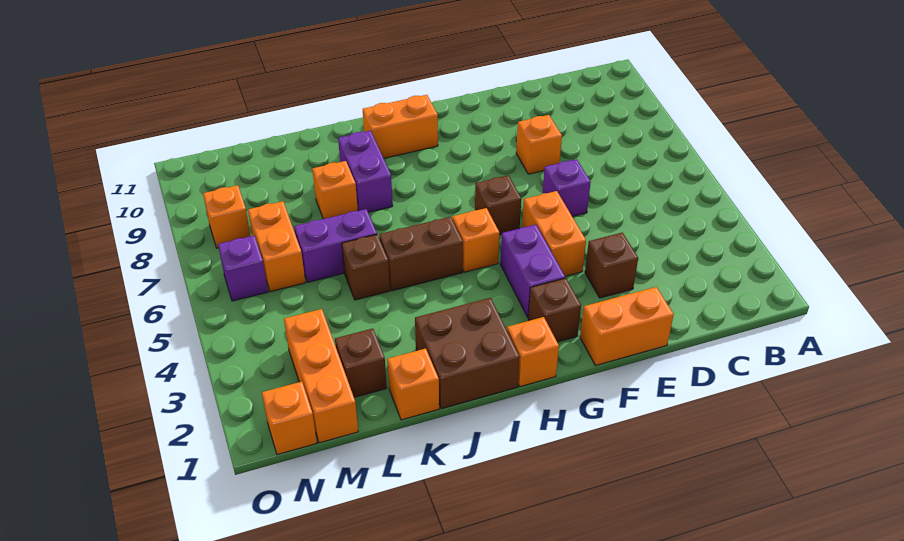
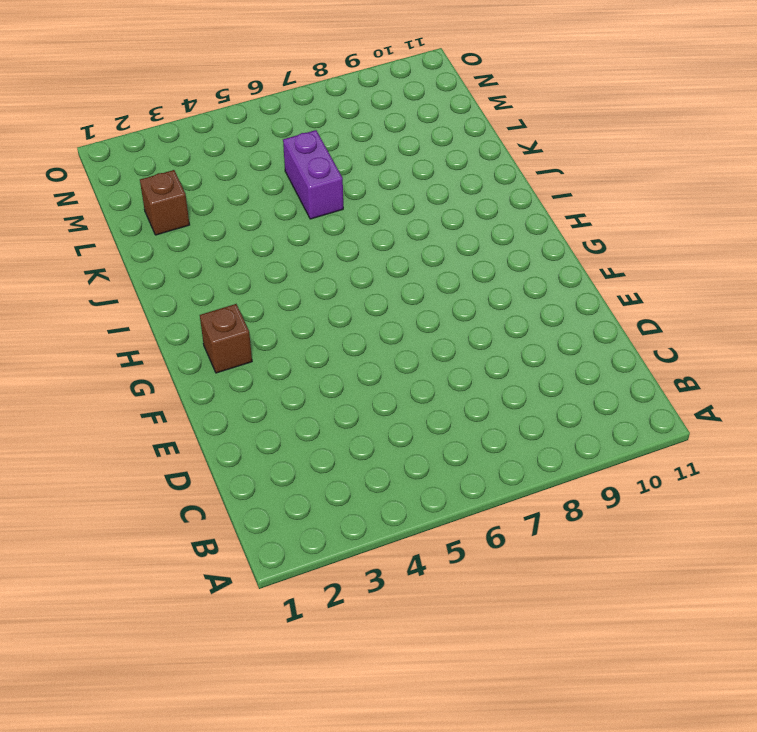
none -> orange brick E1:F1 level 1
none -> brown brick E3 level 1
none -> purple brick E6 level 1

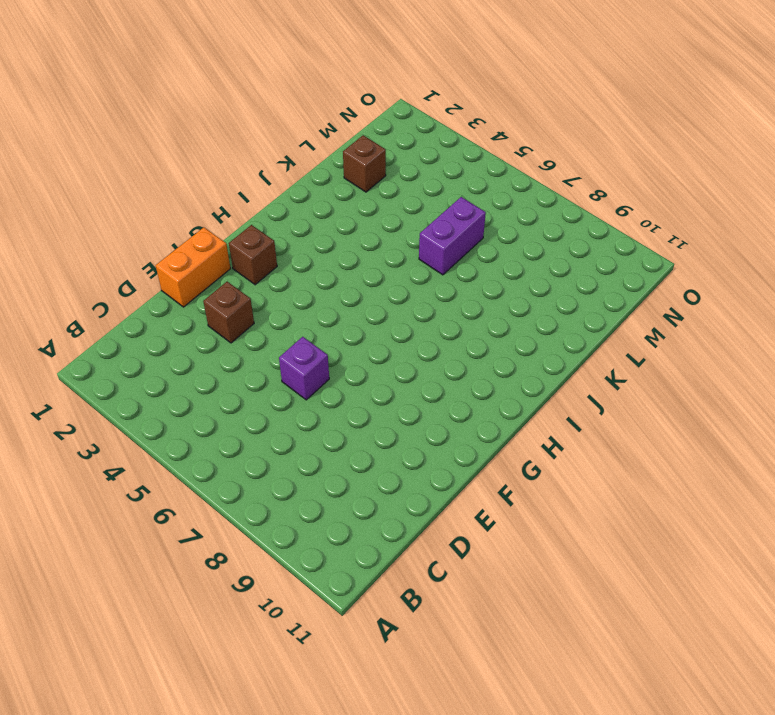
none -> orange brick E8 level 1
none -> orange brick F4:F5 level 1
none -> purple brick G3:G4 level 1

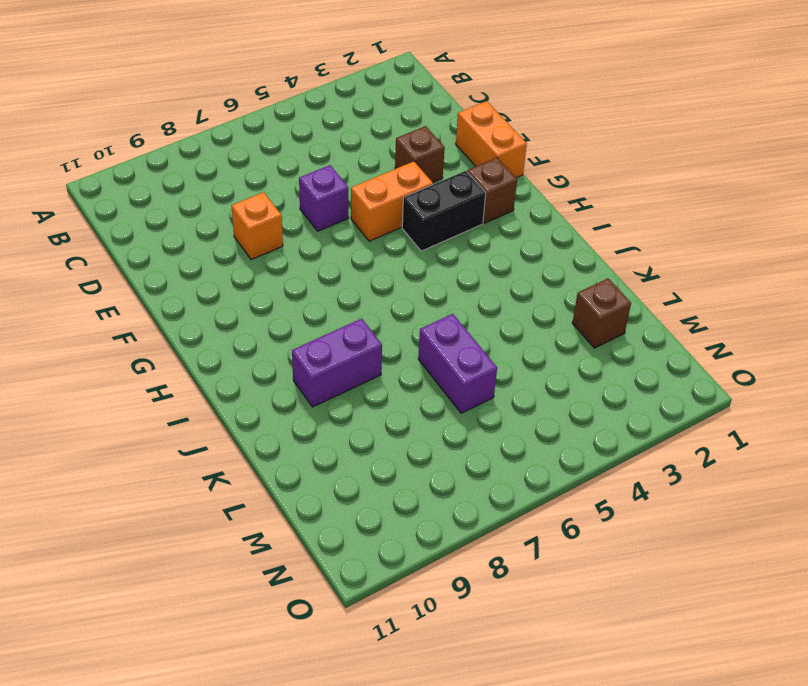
black brick G3:G4 level 1 -> purple brick G3:G4 level 1
none -> brown brick G6 level 1
none -> orange brick H1 level 1
none -> orange brick H5 level 1

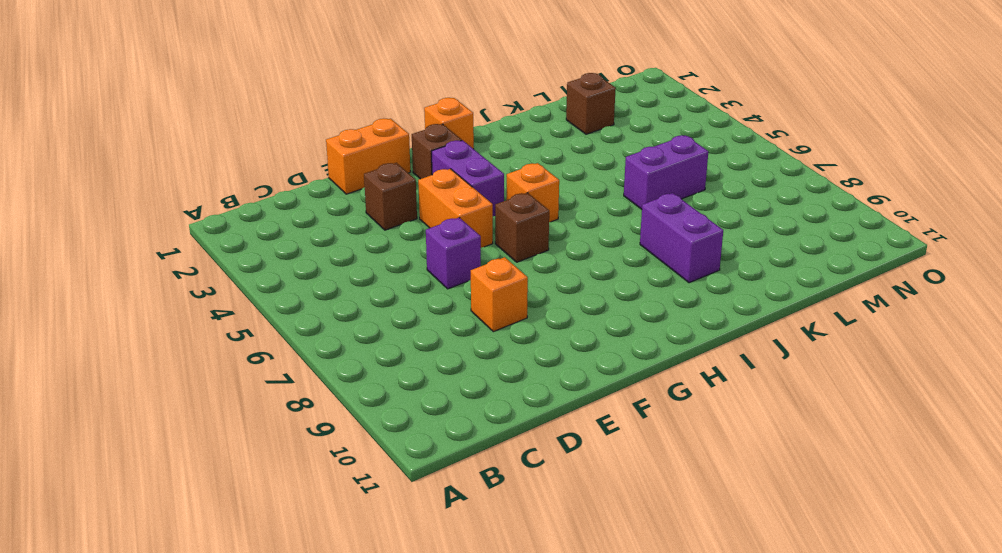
none -> orange brick H10:I10 level 1
none -> brown brick I1:J2 level 1
none -> brown brick I5:J5 level 1

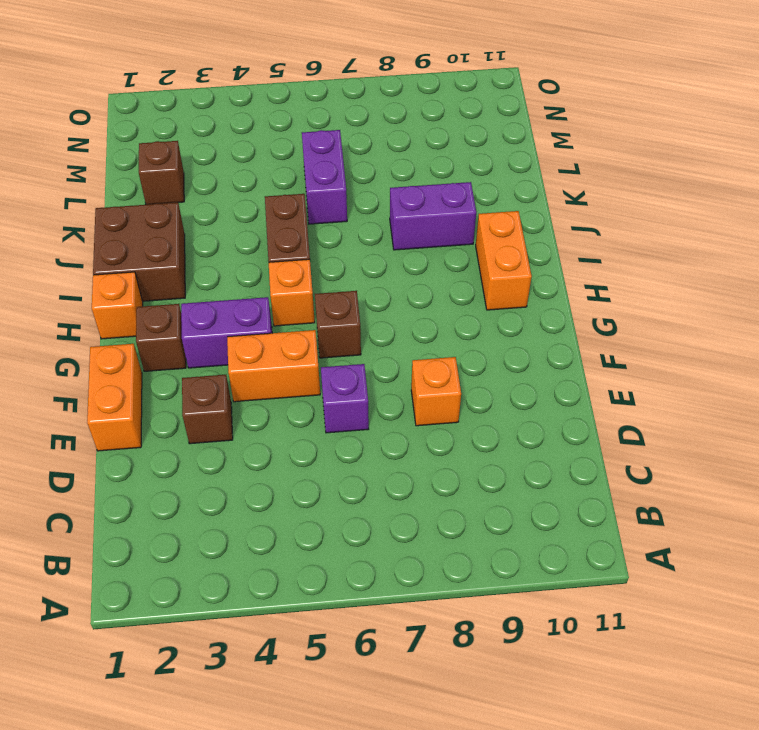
none -> orange brick K1 level 1
none -> brown brick K5 level 1
none -> orange brick K8 level 1

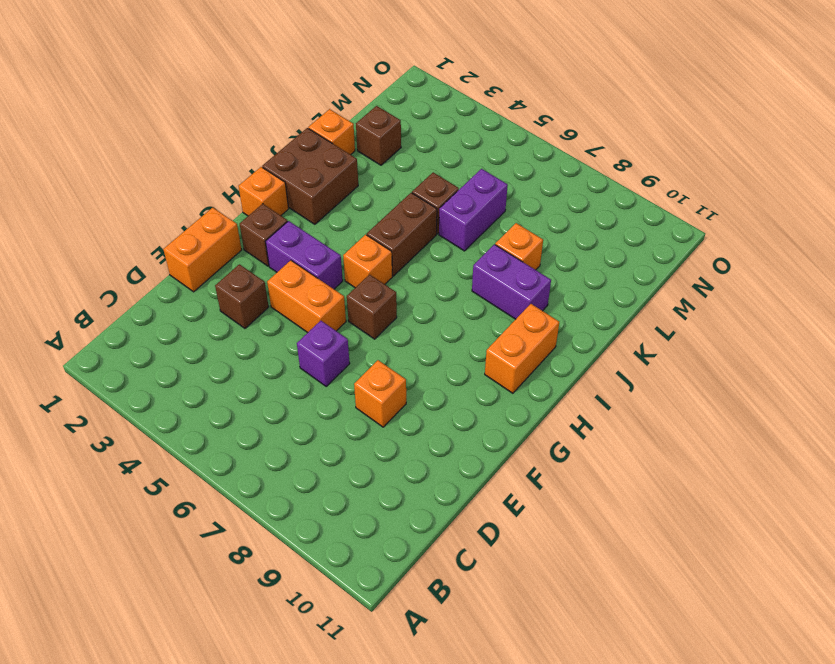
none -> orange brick M1:M3 level 1
none -> orange brick M6:M7 level 1
none -> orange brick N1 level 1

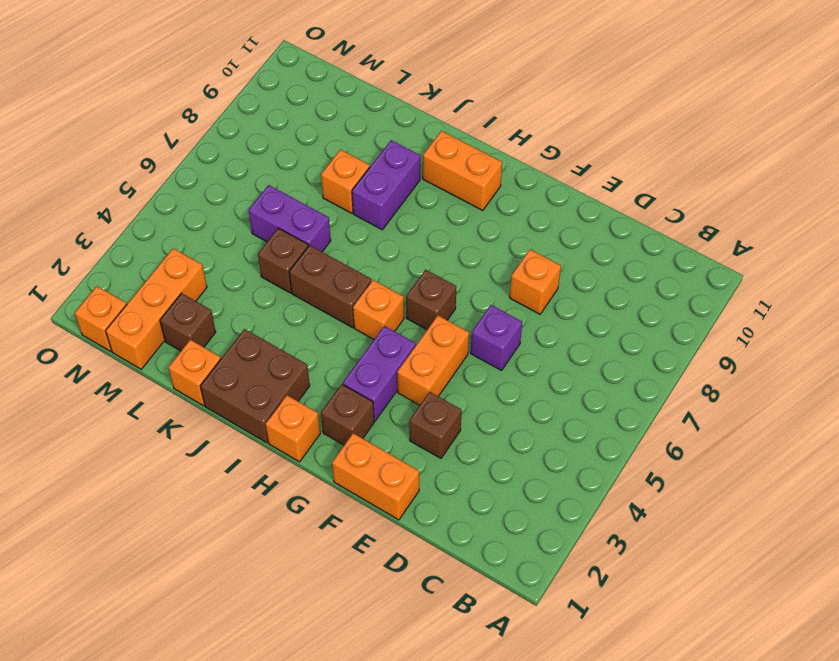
none -> orange brick M6:M7 level 1
none -> purple brick N6 level 1
none -> orange brick N8 level 1

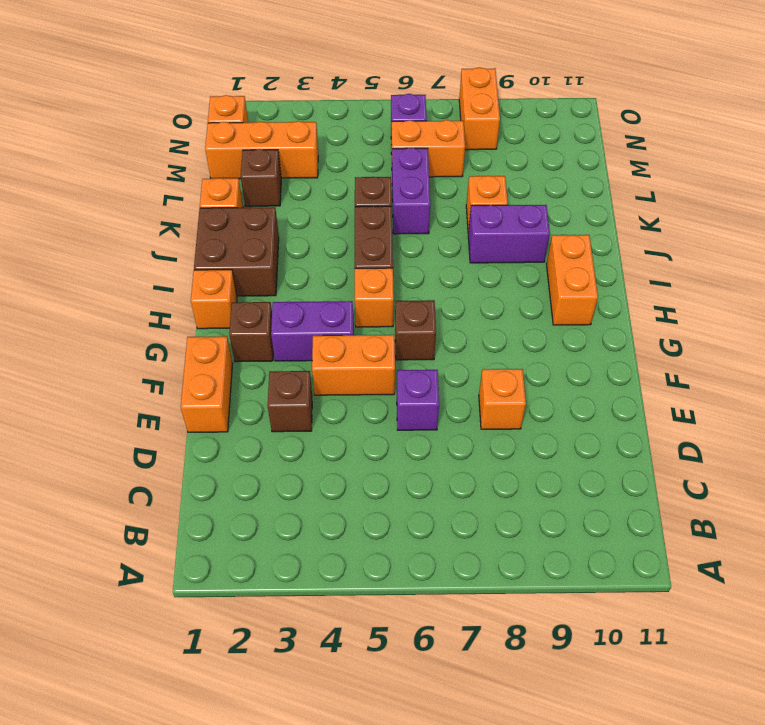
orange brick N8:O8 level 1 -> orange brick N8 level 1

